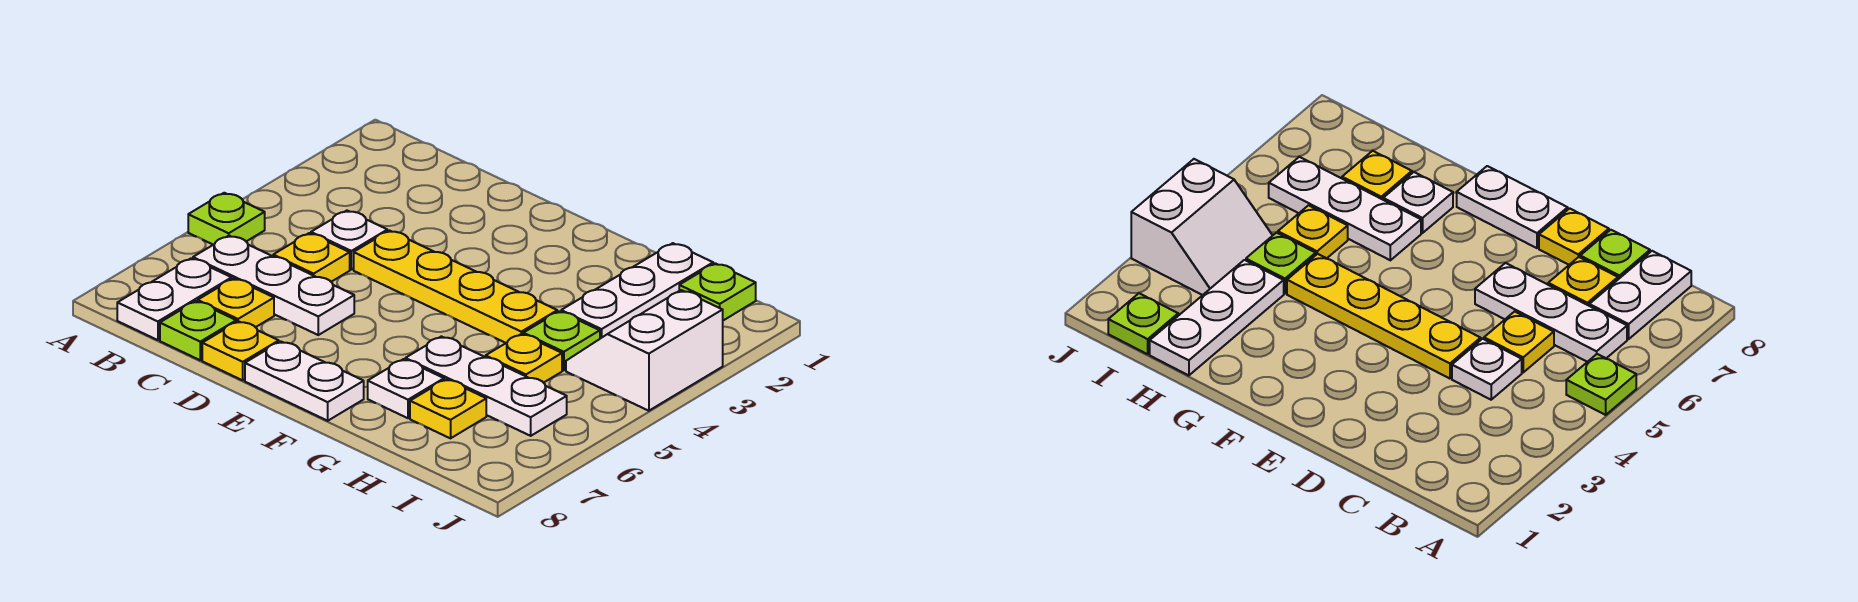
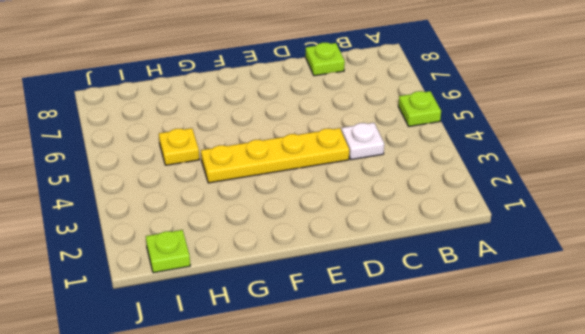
none -> white plate B6:D6 level 1
none -> white plate B7:B8 level 1
none -> yellow plate C5 level 1

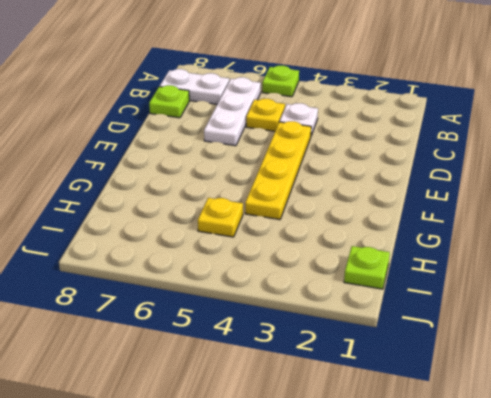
none -> yellow plate C7 level 1
none -> yellow plate D8 level 1
none -> white plate E8:F8 level 1

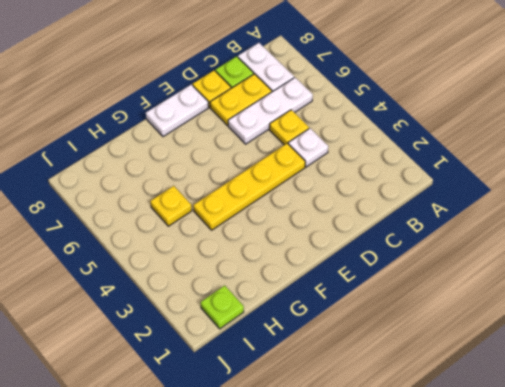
yellow plate C7:D7 level 1 -> yellow plate C7 level 1
none -> lime plate A5 level 1
none -> white plate G6:I6 level 1
none -> white plate G7 level 1

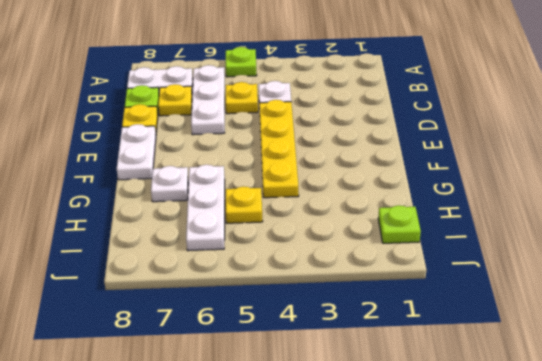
none -> white plate H1:H3 level 1
none -> lime plate H4 level 1
none -> yellow plate H7 level 1

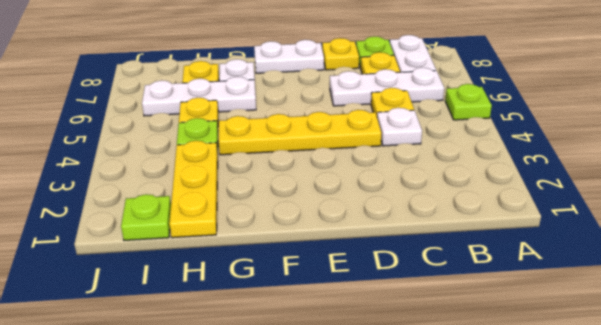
yellow plate H1:H3 level 1 -> white plate H1:H3 level 1
none -> white slope I3:J4 level 1 top J

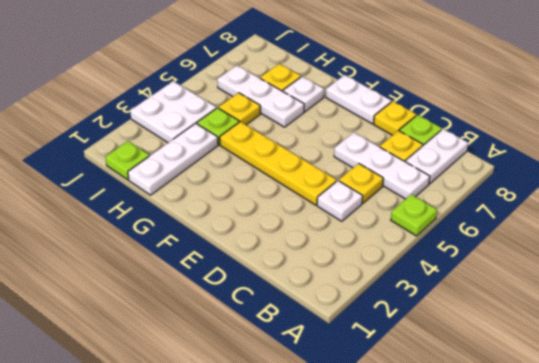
white plate I3:J4 level 1 -> white slope I3:J4 level 1 top J

